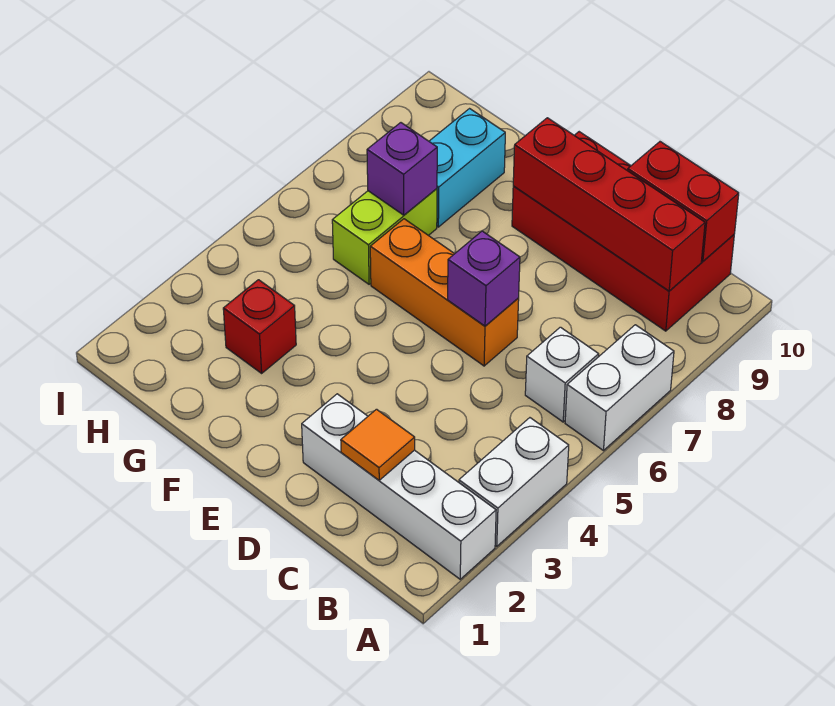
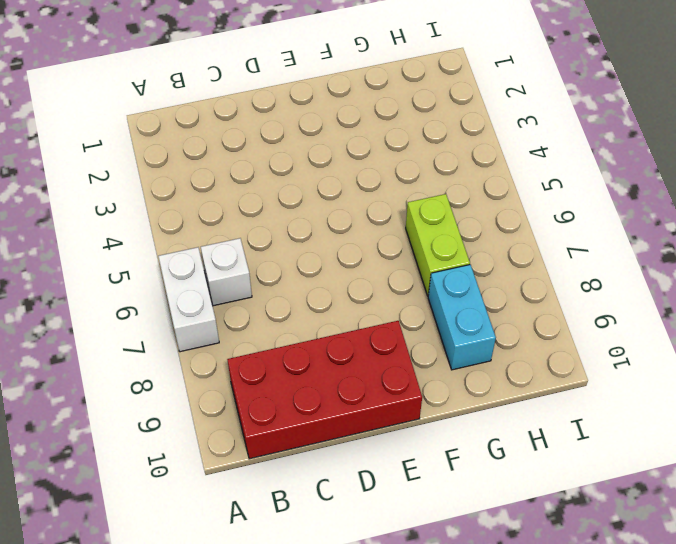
none -> white brick A2:D2 level 1
none -> white brick A3:A4 level 1
none -> orange brick D6:F6 level 1

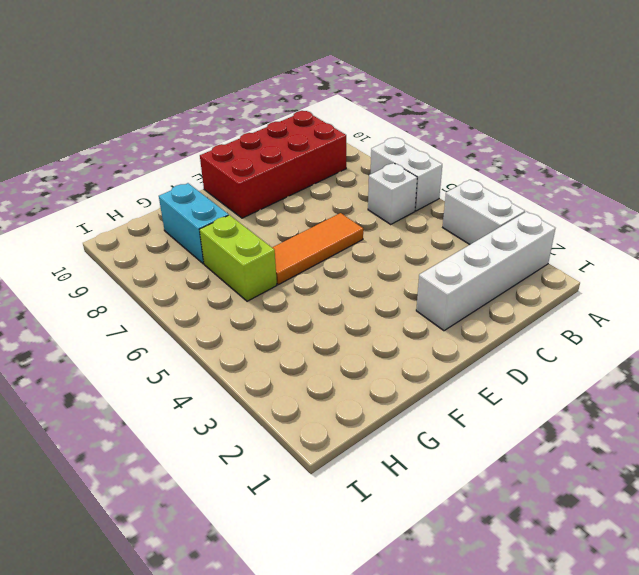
orange tile D6:F6 level 1 -> orange brick D6:F6 level 1
none -> red brick G3 level 1
none -> red brick B9:E9 level 2
none -> red brick B10:C10 level 2

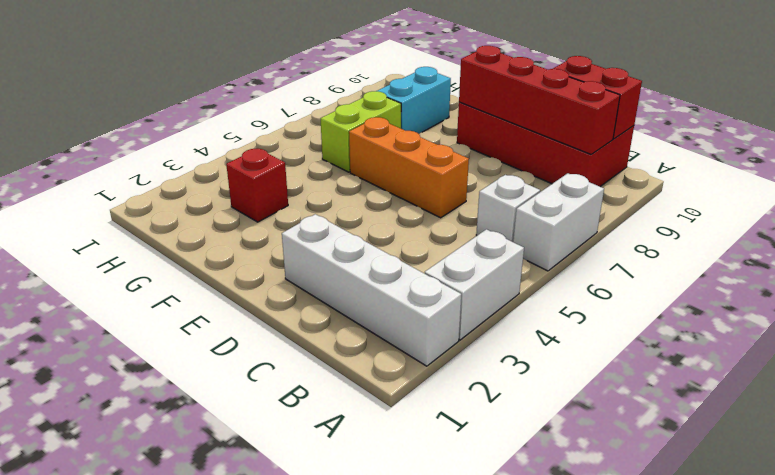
none -> orange tile C2 level 2
none -> purple brick D6 level 2
none -> purple brick G7 level 2

